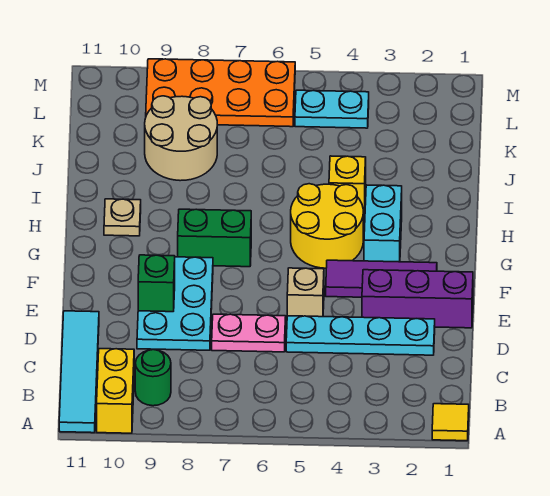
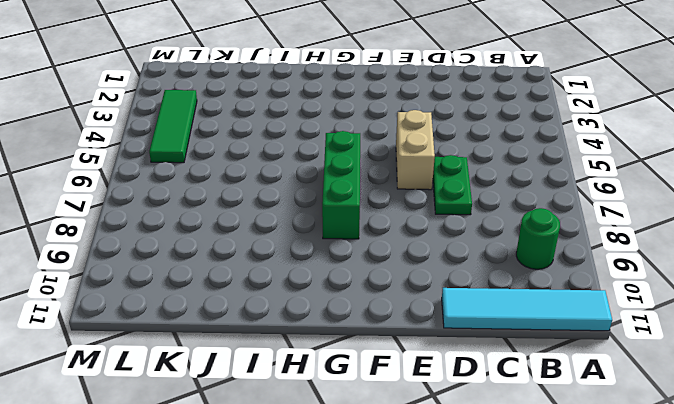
green plate D6:D7 level 1 -> pink plate D6:D7 level 1
tan brick E5:E6 level 1 -> tan brick E5 level 1
green brick G6:G8 level 1 -> green brick G7:G8 level 1
green tile L3:L5 level 1 -> cyan plate L4:L5 level 1
none -> yellow tile A1 level 1
none -> yellow brick A10:B10 level 1
none -> cyan plate D2:D5 level 1

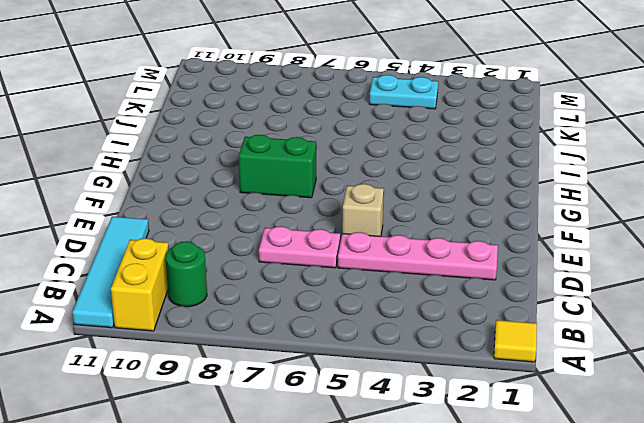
pink plate D2:D5 level 1 -> cyan plate D2:D5 level 1
none -> cyan plate D8:F9 level 1
none -> purple brick E1:E3 level 1
none -> purple tile F2:F4 level 1

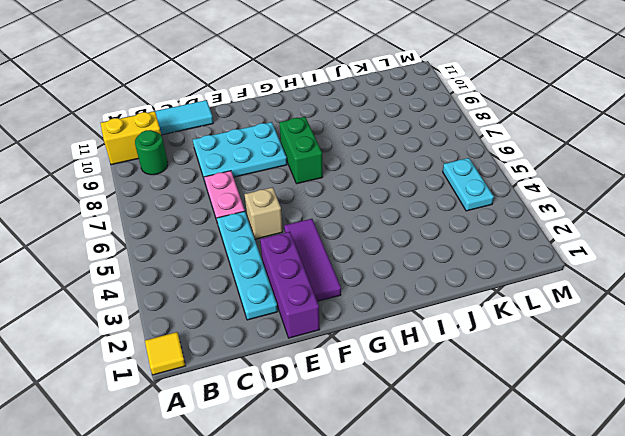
none -> cyan brick G3:H3 level 1
none -> yellow round brick G4:H5 level 1
none -> tan plate H10 level 1

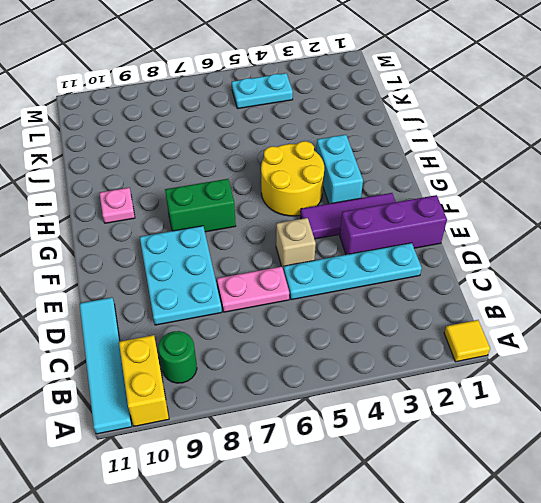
pink plate H10 level 1 -> tan plate H10 level 1
none -> yellow brick I4 level 1
none -> tan round brick J8:K9 level 1
none -> orange plate L6:M9 level 1

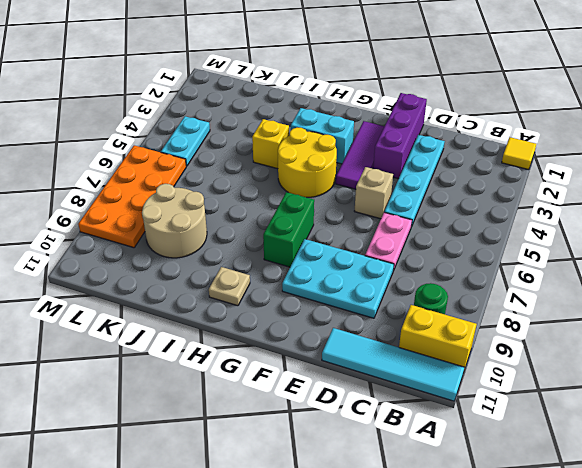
none -> green brick E9 level 2

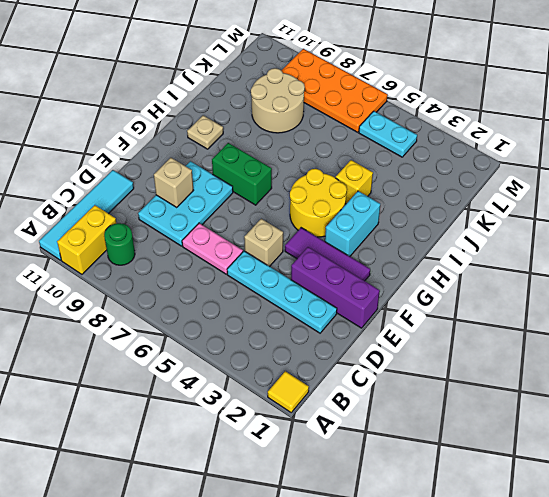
tan brick E9 level 2 -> green brick E9 level 2

